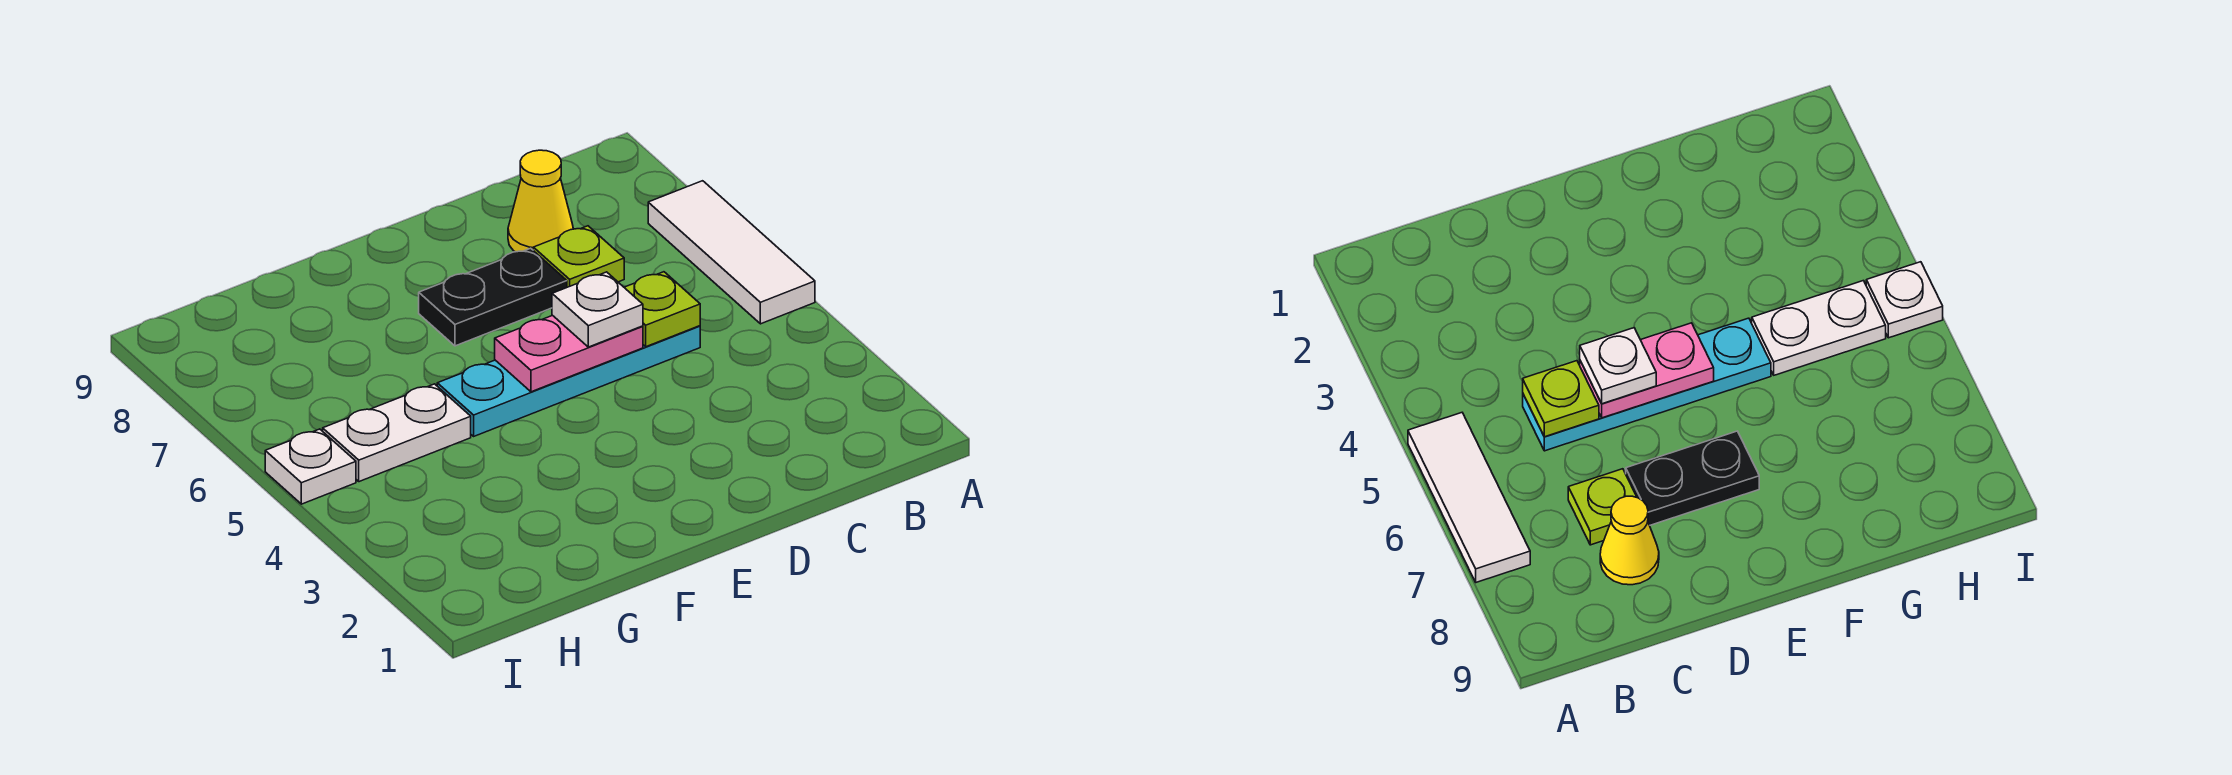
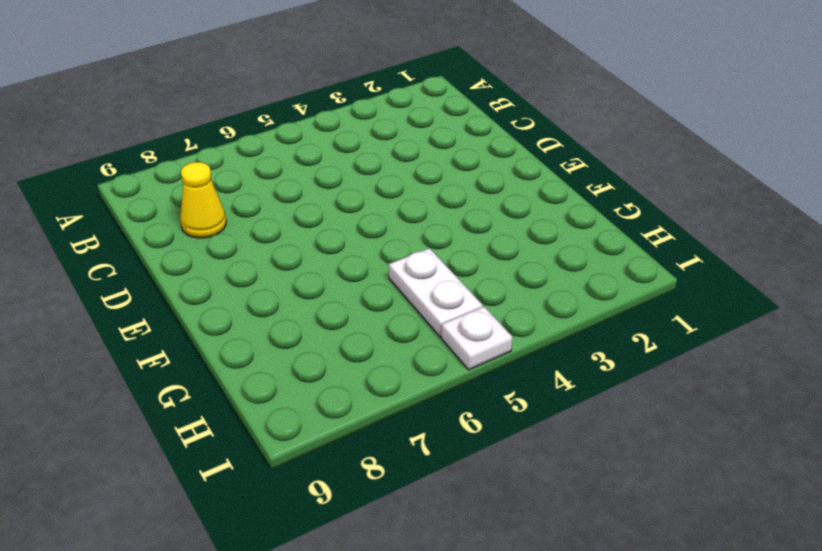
none -> white tile A5:A7 level 1
none -> cyan plate C5:F5 level 1

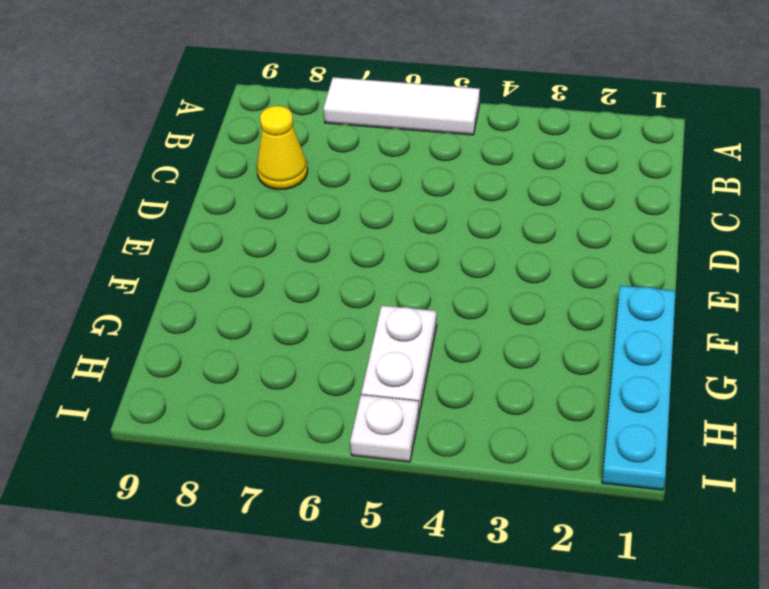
cyan plate F1:I1 level 1 -> cyan plate C5:F5 level 1
none -> lime plate C7 level 1
none -> black plate D7:E7 level 1

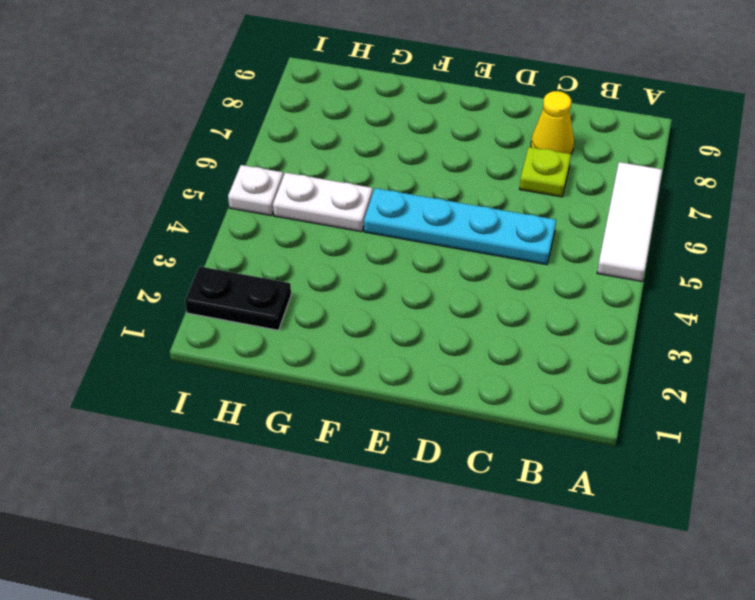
black plate H2:I2 level 1 -> black plate D7:E7 level 1
none -> lime plate C5 level 2
none -> pink plate D5:E5 level 2

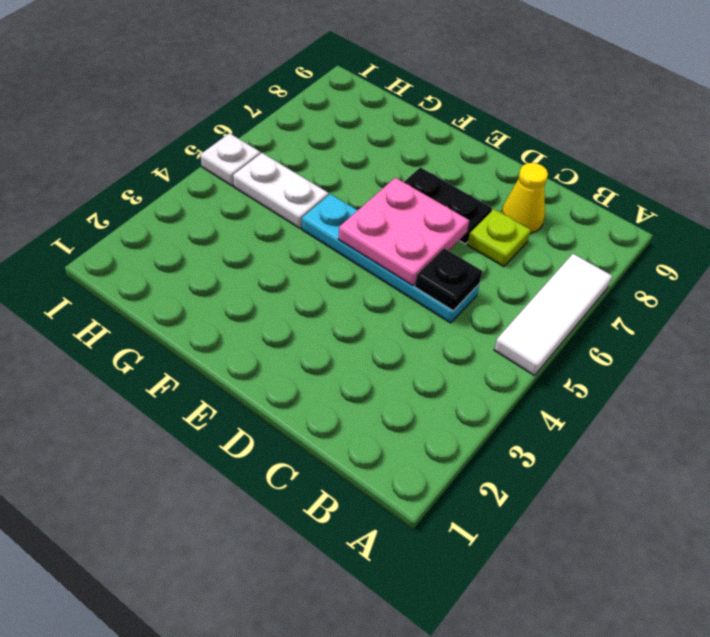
black plate C5 level 2 -> lime plate C5 level 2
pink plate D5:E6 level 2 -> pink plate D5:E5 level 2
none -> white plate D5 level 3

